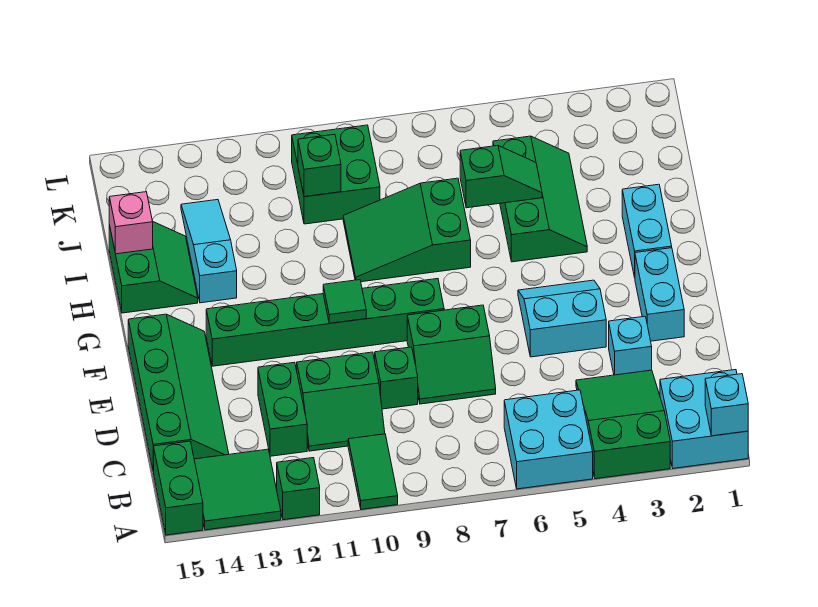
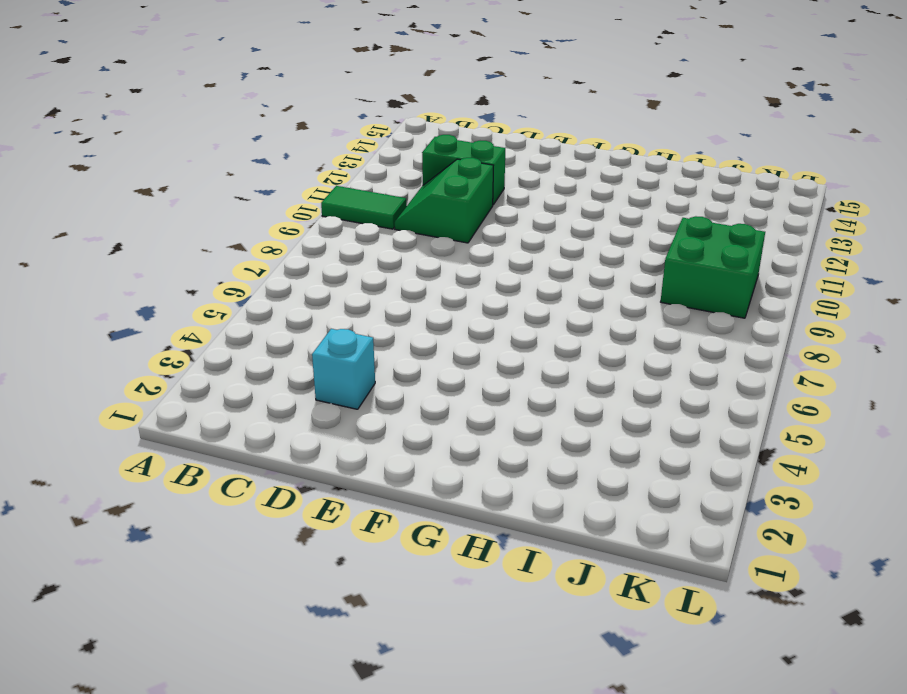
none -> cyan brick A1:B2 level 1
none -> green slope A3:C4 level 1 top A
none -> cyan brick A5:B6 level 1

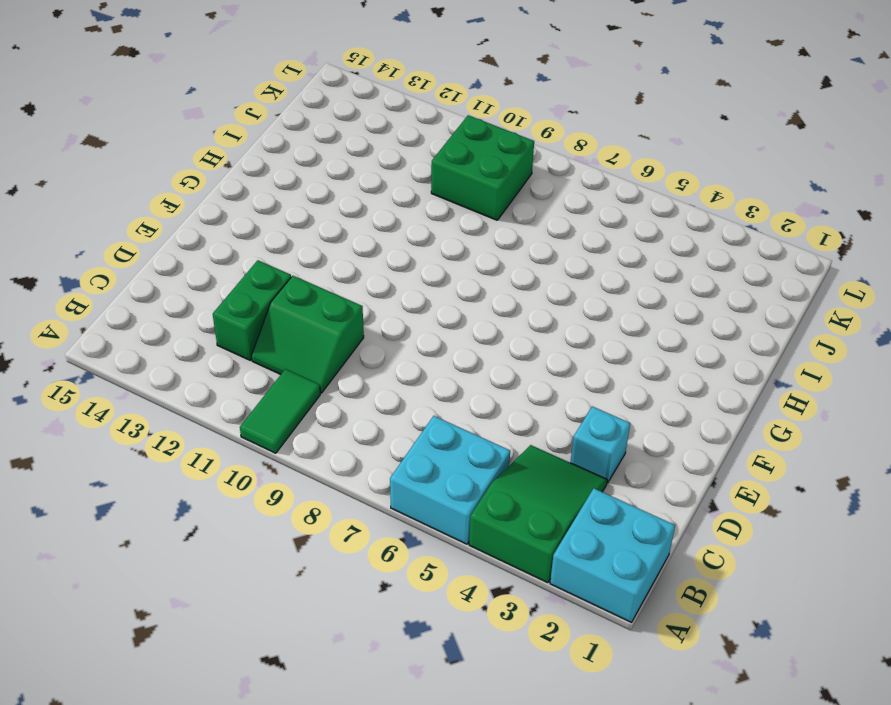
none -> green brick A12 level 1
none -> green tile A13:B14 level 1
none -> green brick A15:B15 level 1

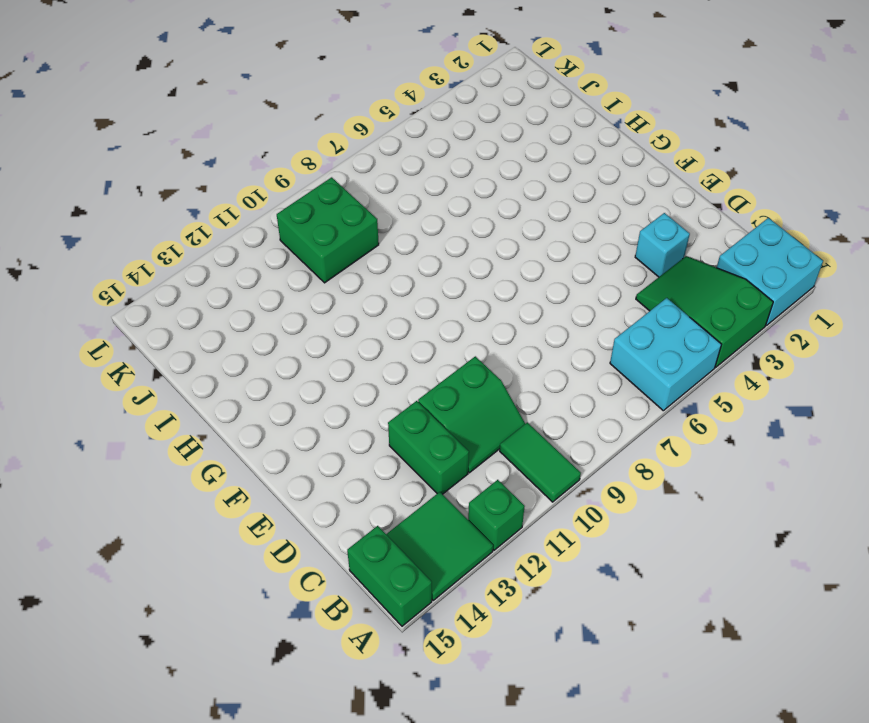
none -> green slope C14:F15 level 1 top 15
none -> green slope D7:E8 level 1 top E
none -> green brick D9 level 1

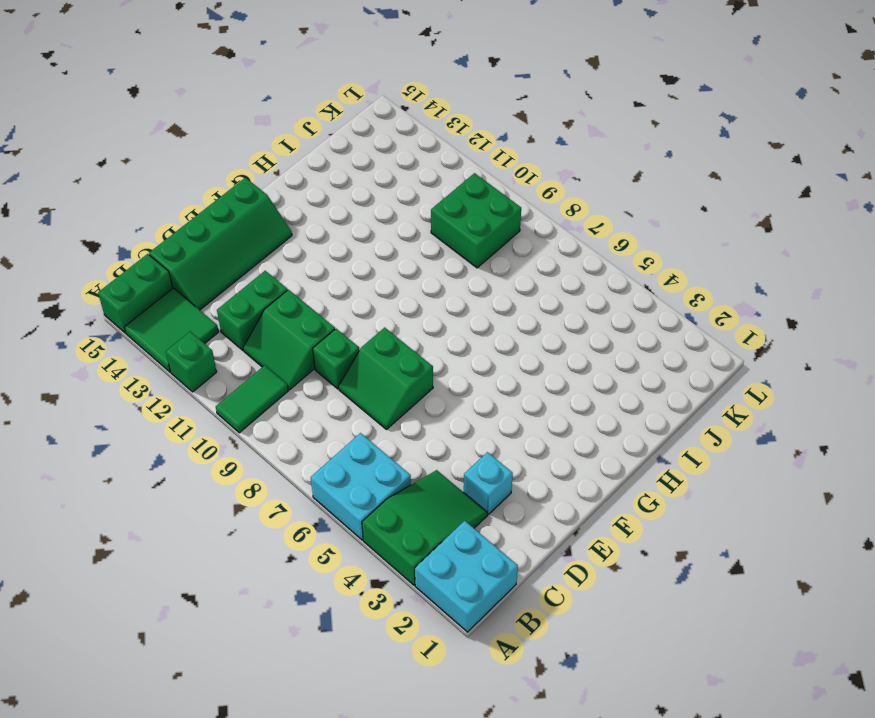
none -> cyan brick E2:F2 level 1
none -> cyan slope E4:F5 level 1 top E
none -> green brick F8:F13 level 1

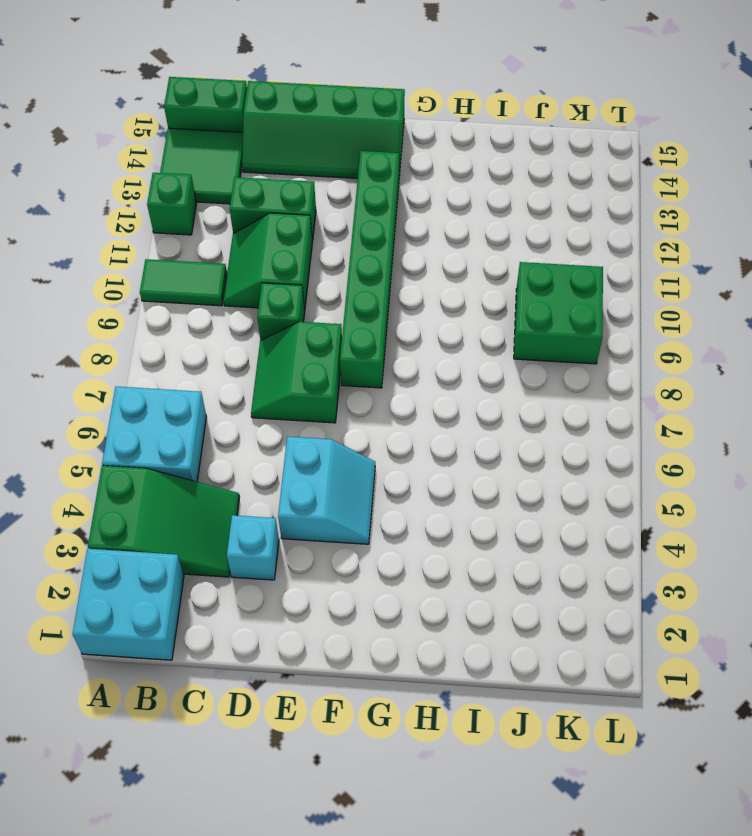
none -> cyan brick E2:F2 level 1
none -> cyan brick G2:H2 level 1
none -> green slope H4:J5 level 1 top 5

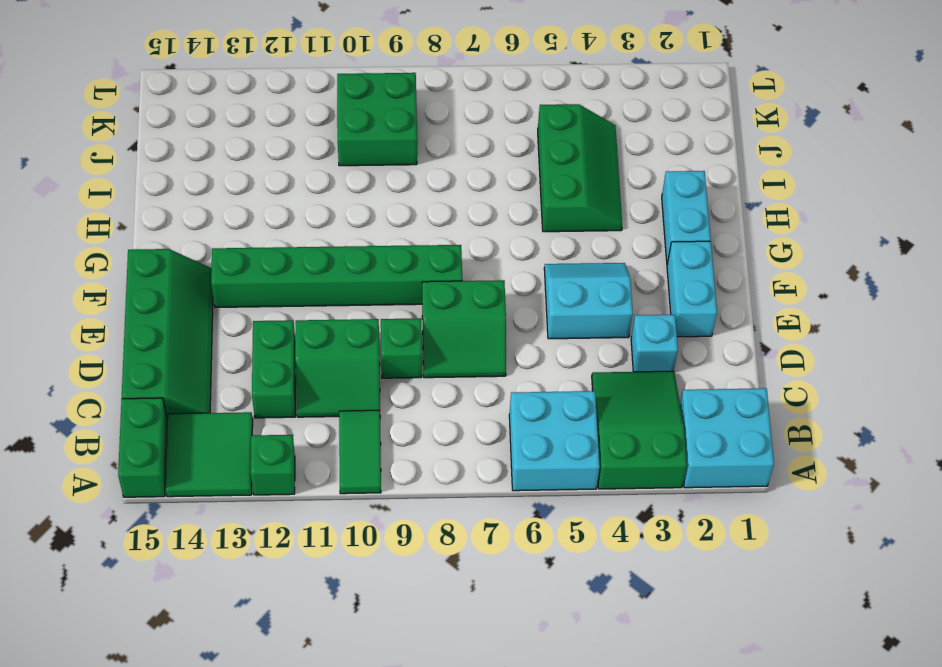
none -> green slope H7:I9 level 1 top 7
none -> cyan slope H13:J13 level 1 top H
none -> green slope H14:I15 level 1 top 15

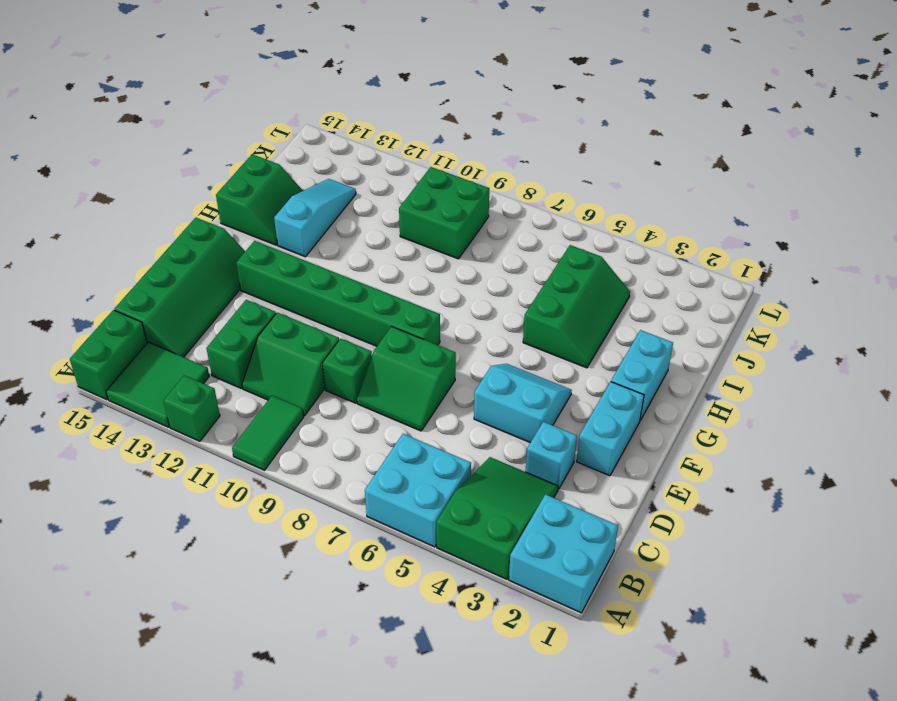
none -> green slope H7:I9 level 1 top 7
none -> cyan brick A1 level 2
none -> green tile F10 level 2

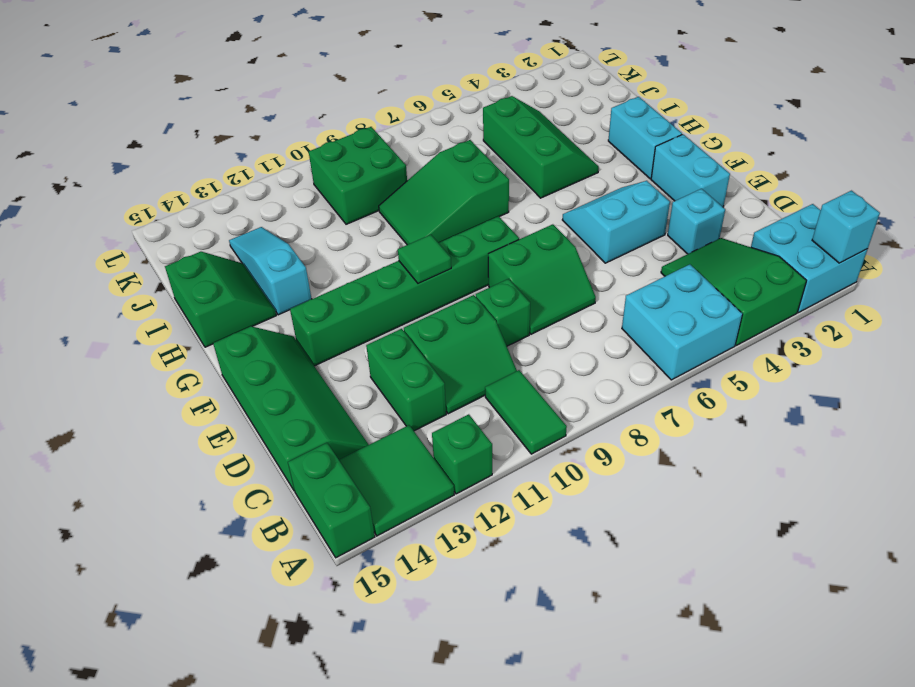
none -> green slope I5:I6 level 2 top 6
none -> pink brick I15 level 2
none -> green brick J10 level 2

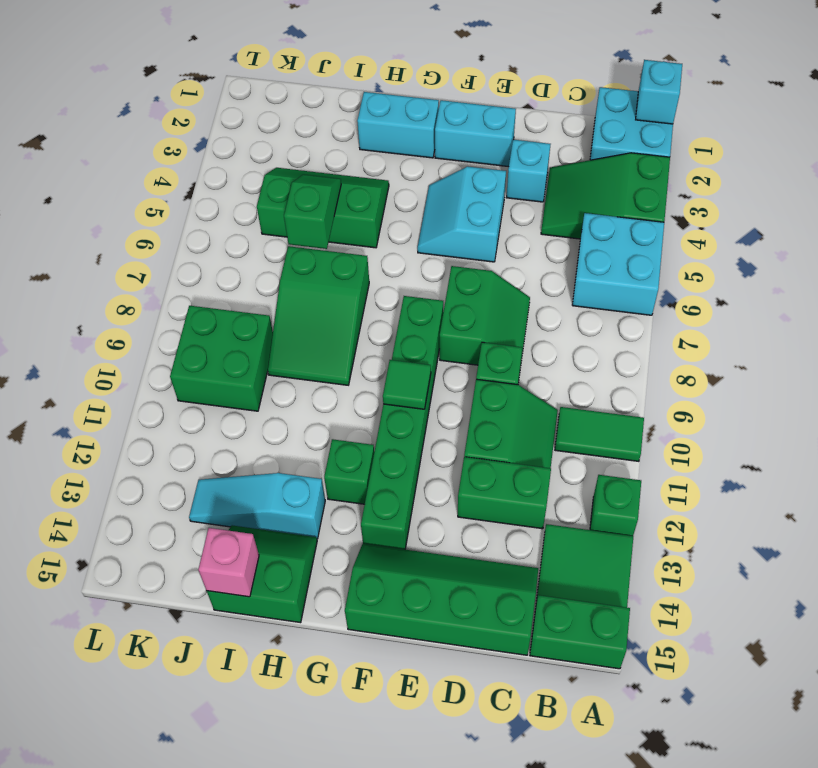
green brick G12 level 1 -> green brick J10 level 2

